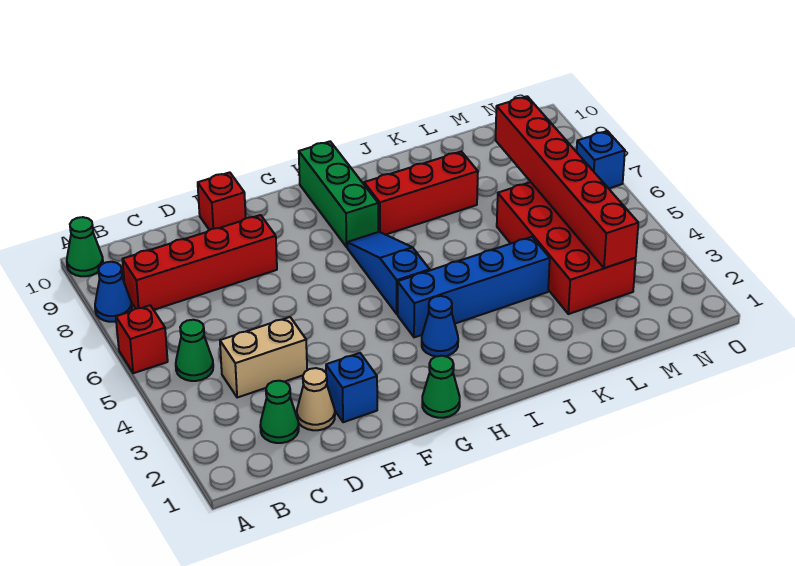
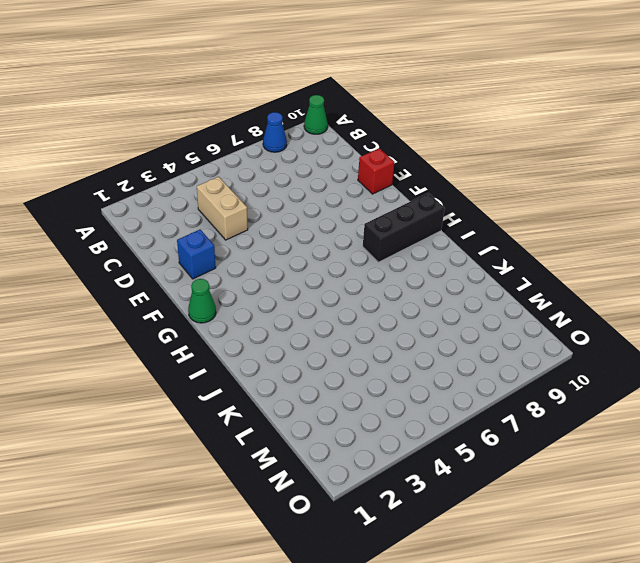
black brick H8:H10 level 1 -> green brick H8:H10 level 1
none -> red brick A6 level 1
none -> green cone B5 level 1
none -> red brick B8:E8 level 1

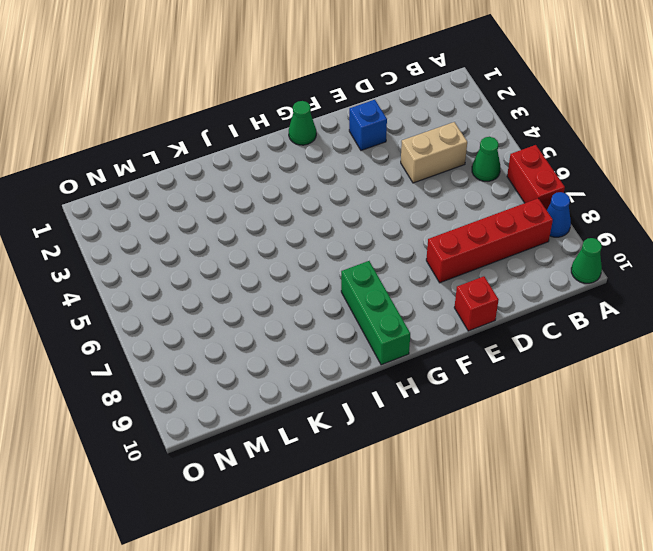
red brick A6:A7 level 1 -> red brick A6 level 1
none -> green cone C2 level 1
none -> tan cone D2 level 1
none -> blue cone H3 level 1

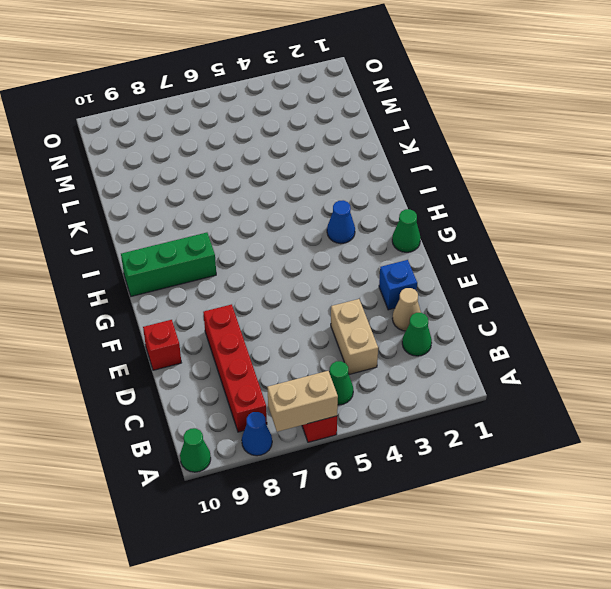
tan brick A6:A7 level 2 -> none
none -> blue brick H4:K4 level 1
none -> blue slope H5:H7 level 1 top 5
none -> red brick I8:K8 level 1

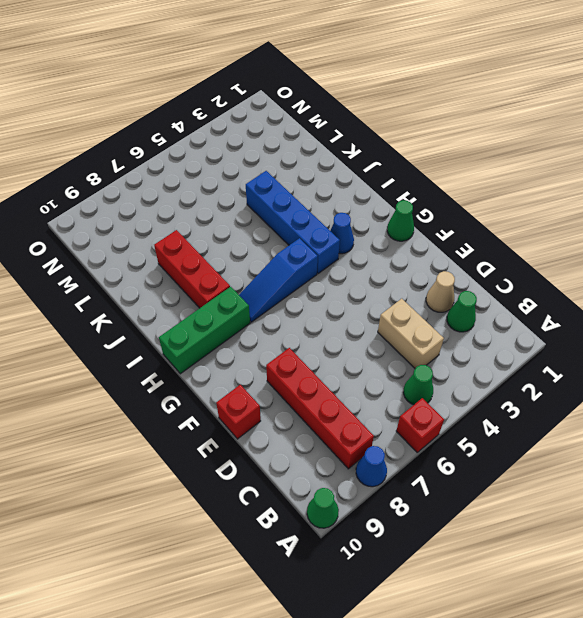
none -> blue brick E2 level 1
none -> red brick L3:M6 level 1
none -> blue brick O7 level 1

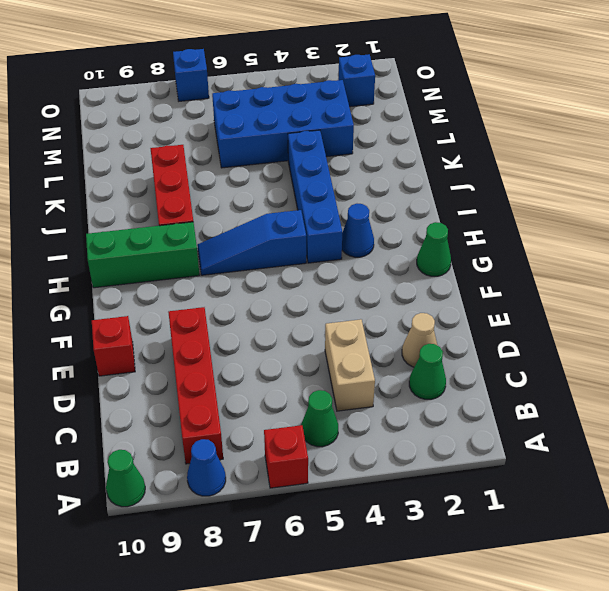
blue brick L3:M6 level 1 -> red brick L3:M6 level 1
blue brick N2 level 1 -> blue brick E2 level 1
none -> red brick M3:M8 level 2

